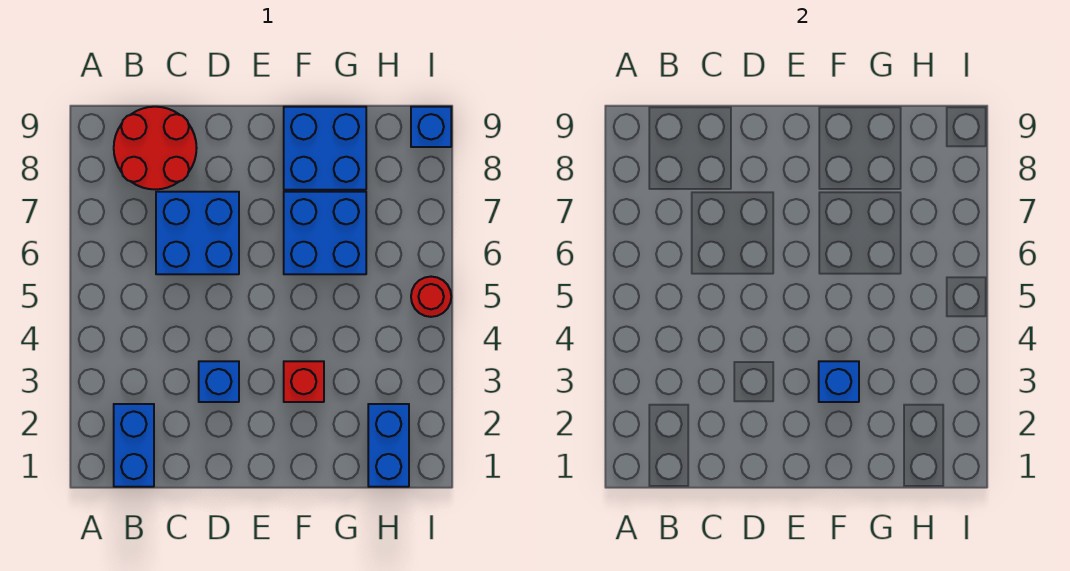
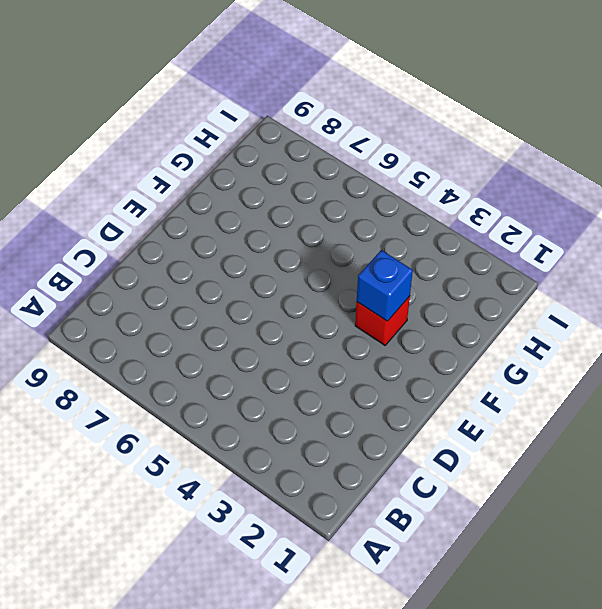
none -> blue brick B1:B2 level 1
none -> red round brick B8:C9 level 1

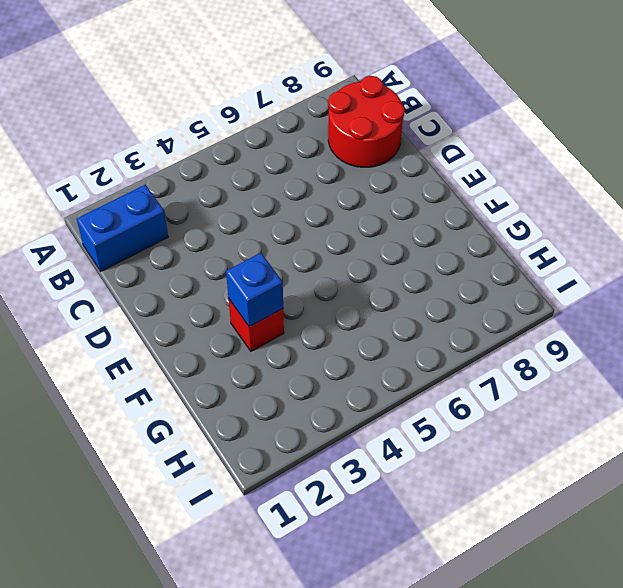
none -> blue brick C6:D7 level 1
none -> blue brick D3 level 1

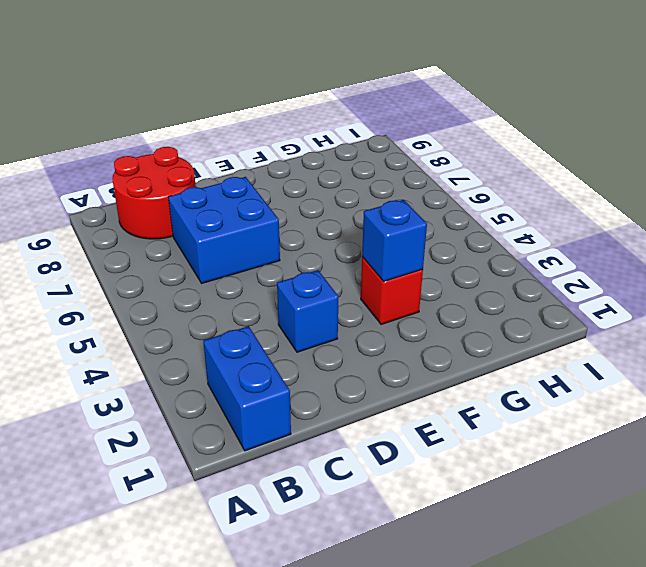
none -> blue brick F6:G7 level 1
none -> blue brick F8:G9 level 1

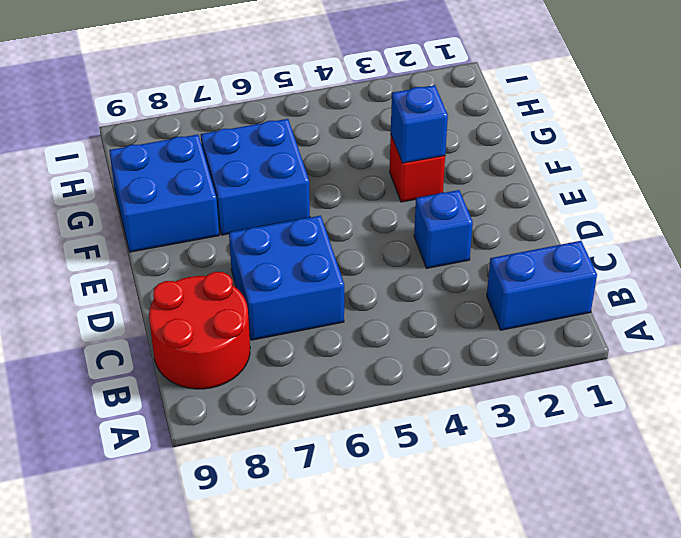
none -> blue brick H1:H2 level 1
none -> red round brick I5 level 1

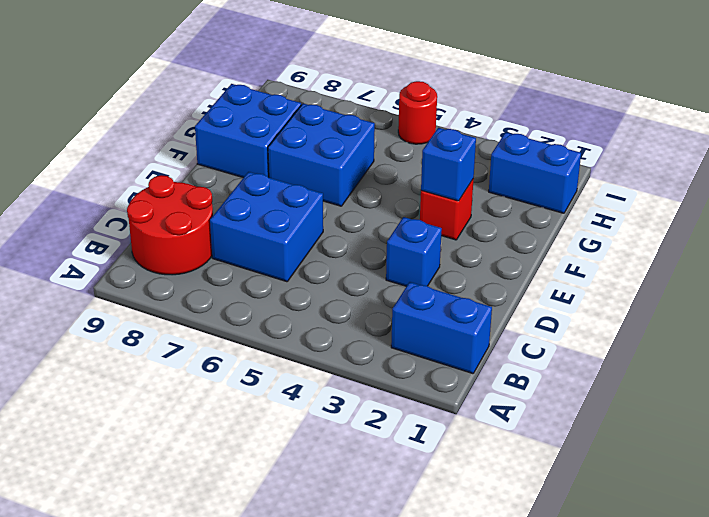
none -> blue brick I9 level 1

